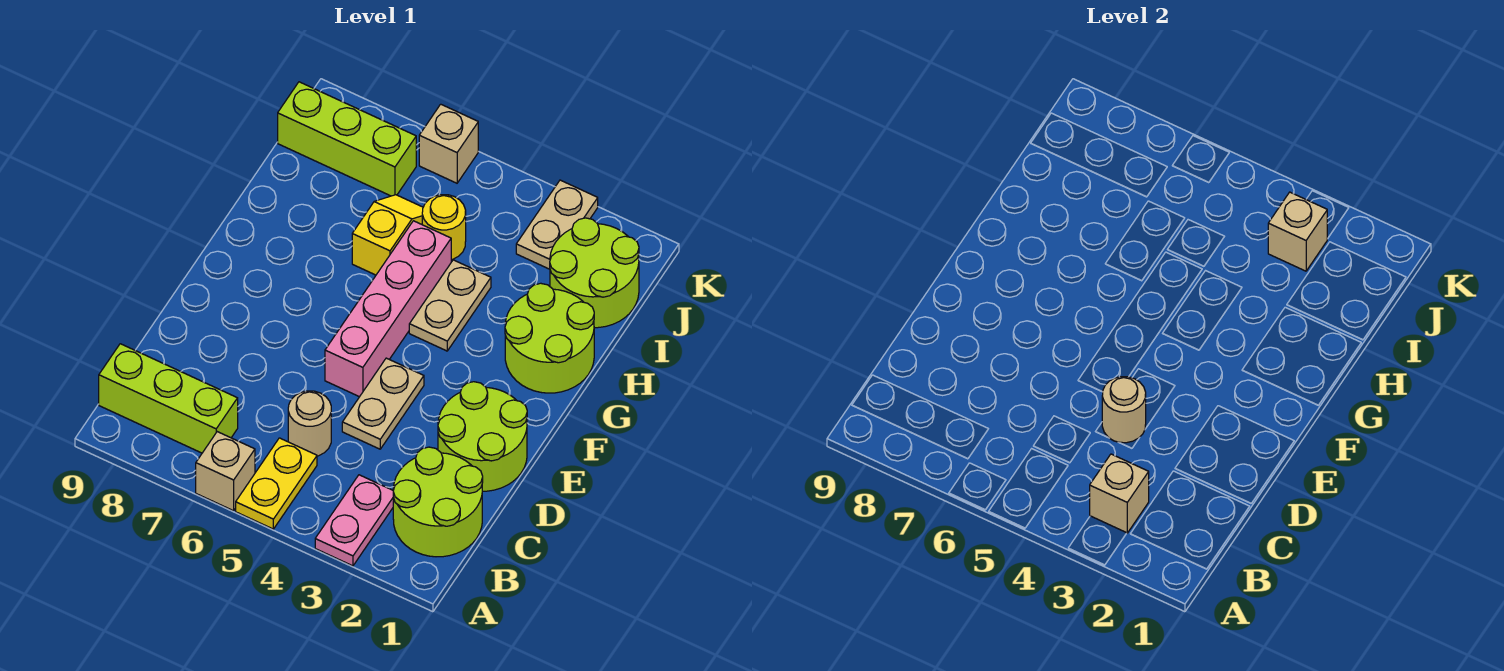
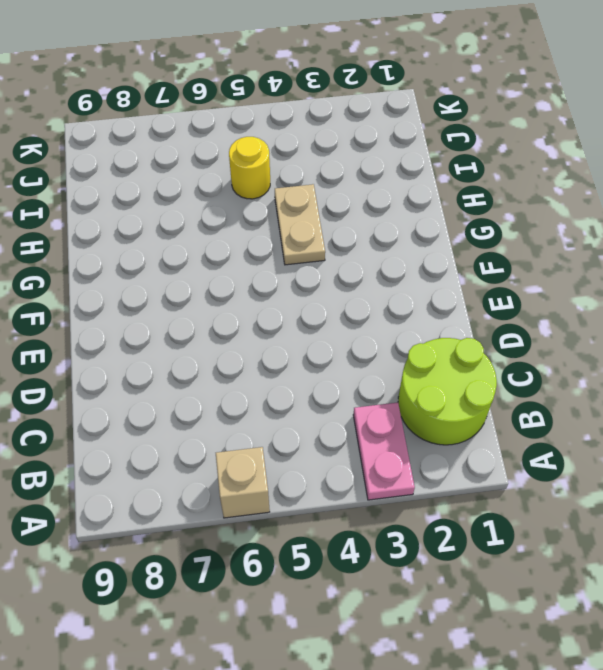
none -> yellow plate A5:B5 level 1
none -> lime brick B7:B9 level 1
none -> tan round brick C5 level 1

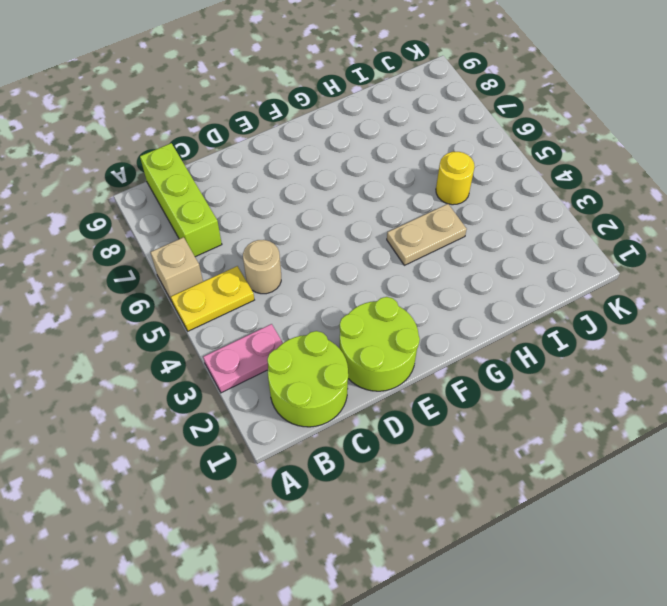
none -> tan plate D4:E4 level 1
none -> pink brick E5:H5 level 1
none -> lime round brick G1:H2 level 1

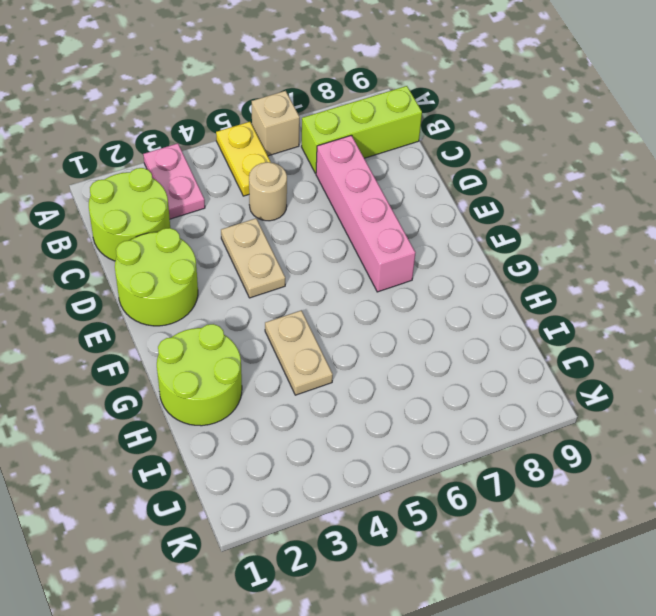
pink brick C7:F7 level 1 -> pink brick E5:H5 level 1
none -> yellow slope H6:I6 level 1 top H
none -> lime round brick I1:J2 level 1
none -> yellow round brick I5 level 1

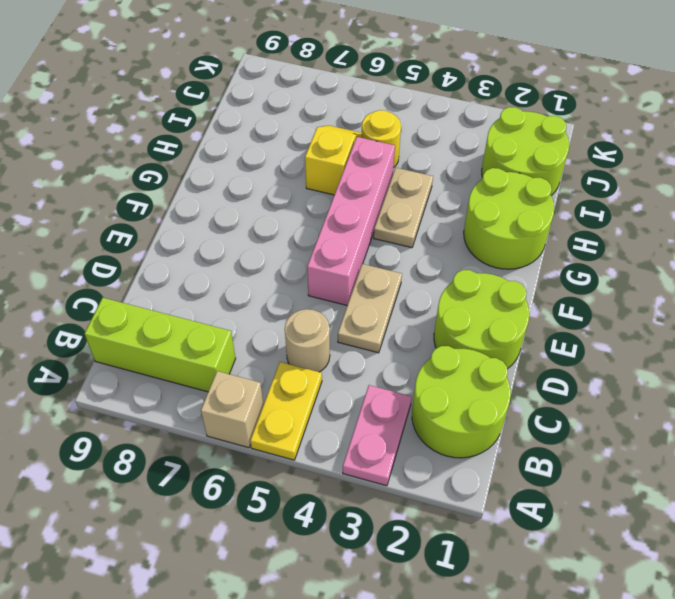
none -> tan plate J3:K3 level 1
none -> lime brick J7:J9 level 1
none -> tan brick K6 level 1

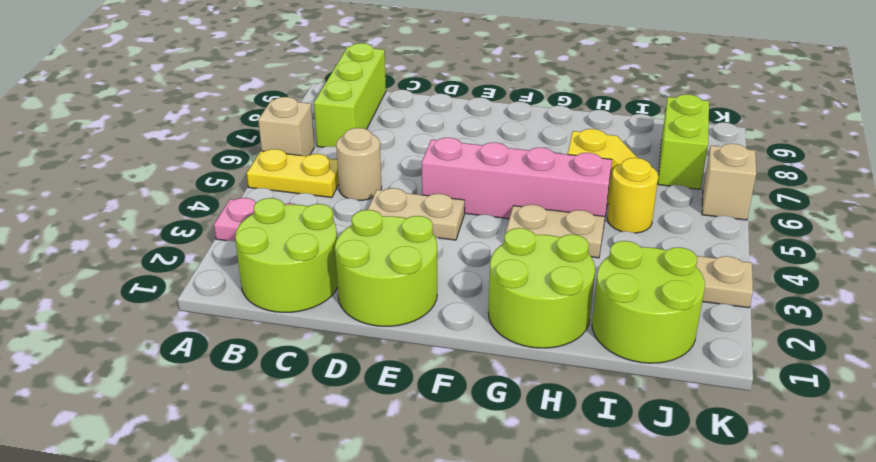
lime brick J7:J8 level 1 -> lime brick J7:J9 level 1
none -> tan brick B3 level 2
none -> tan round brick D4 level 2
none -> tan brick J3 level 2

